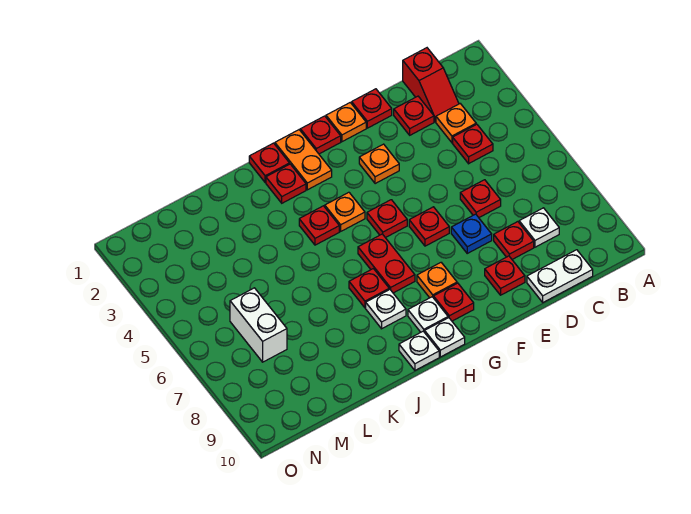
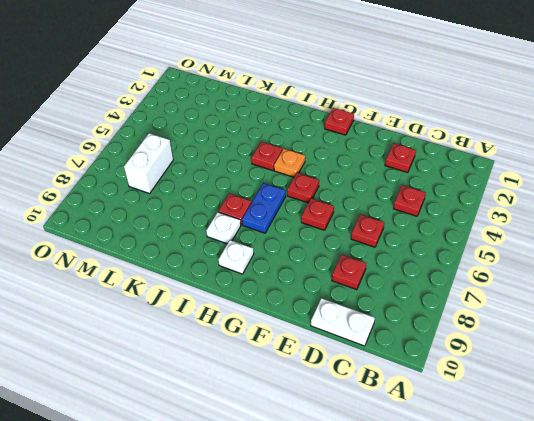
blue plate H6:H7 level 1 -> red plate H6:H7 level 1
none -> red slope C1:C2 level 1 top 1
none -> orange plate C3 level 1
none -> white plate C8 level 1
none -> red plate E1 level 1

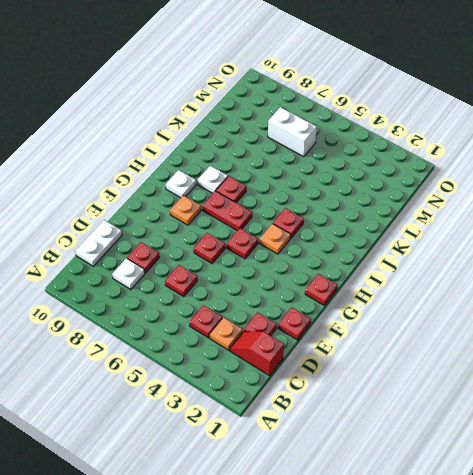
none -> blue plate E7 level 1
none -> red plate E9 level 1
none -> orange plate F1 level 1
none -> orange plate F3 level 1

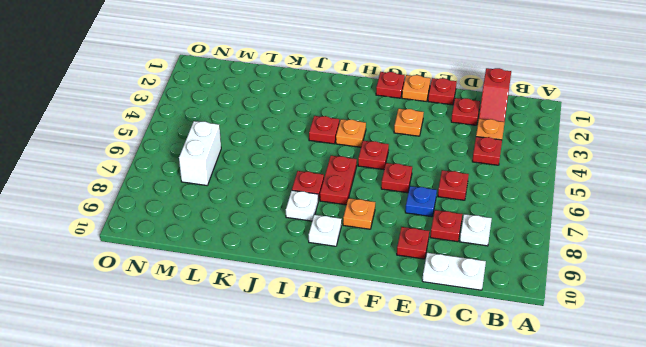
none -> red plate G9 level 1
none -> orange plate H1:H2 level 1
none -> white plate H10 level 1
none -> red plate I1 level 1

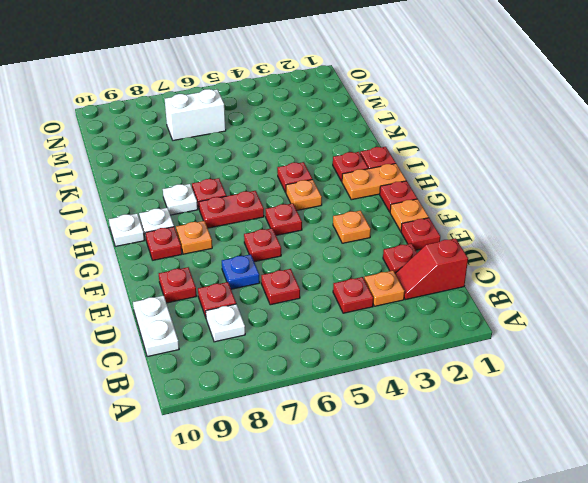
none -> white plate I10 level 1

